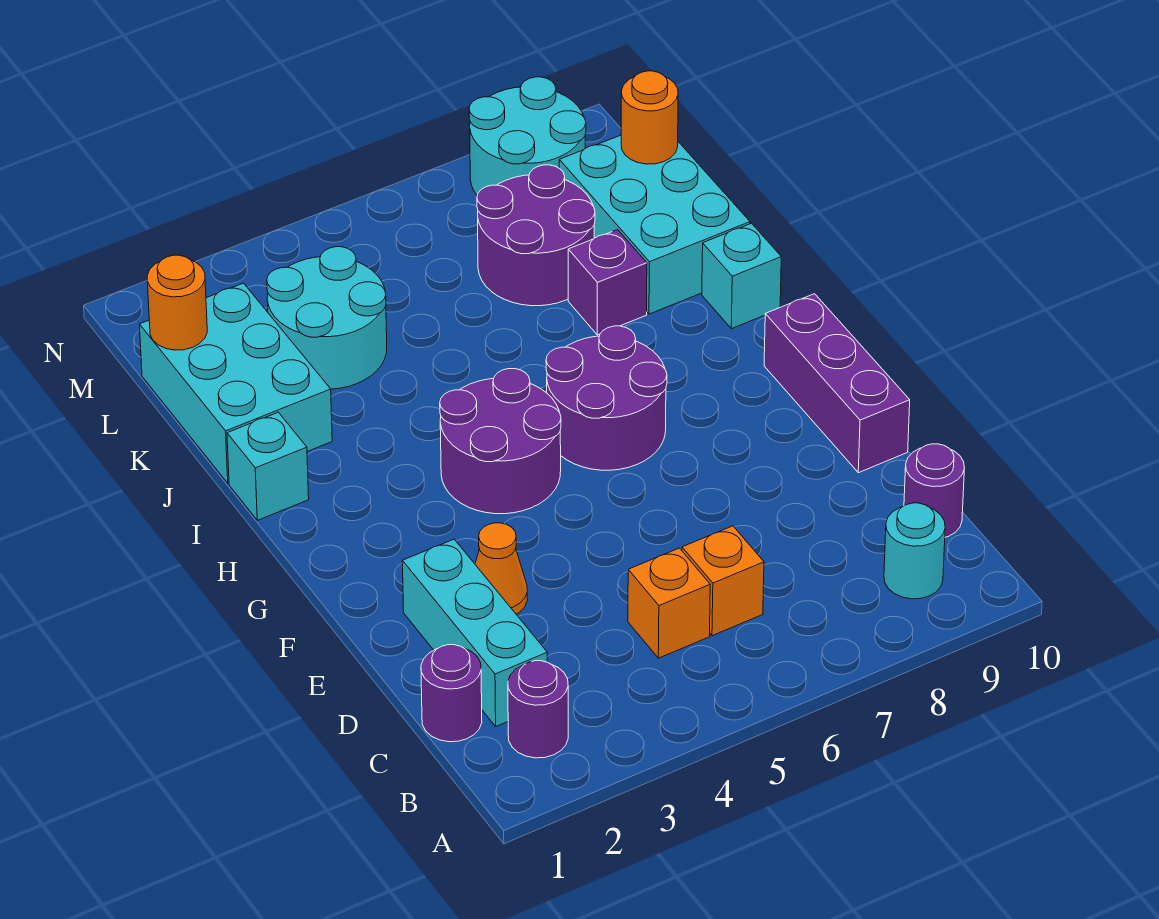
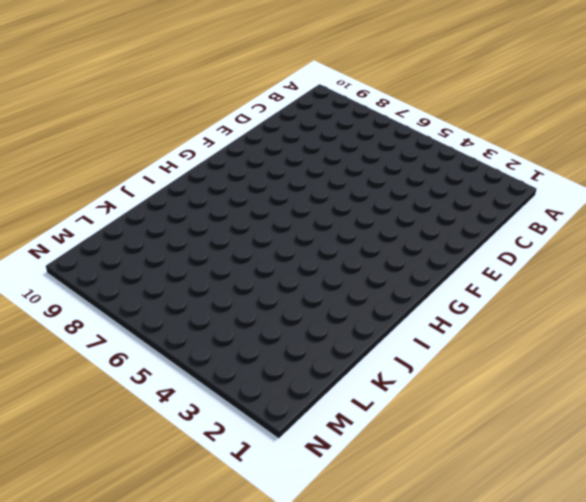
none -> purple round brick B2 level 1
none -> cyan round brick B9 level 1
none -> purple round brick C1 level 1

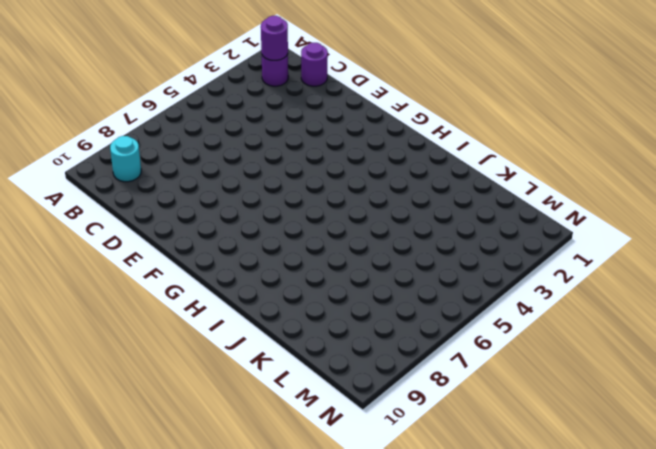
purple round brick B2 level 2 -> purple round brick C10 level 1
none -> cyan brick C2:E2 level 1
none -> orange brick C5 level 1
none -> orange brick C6 level 1

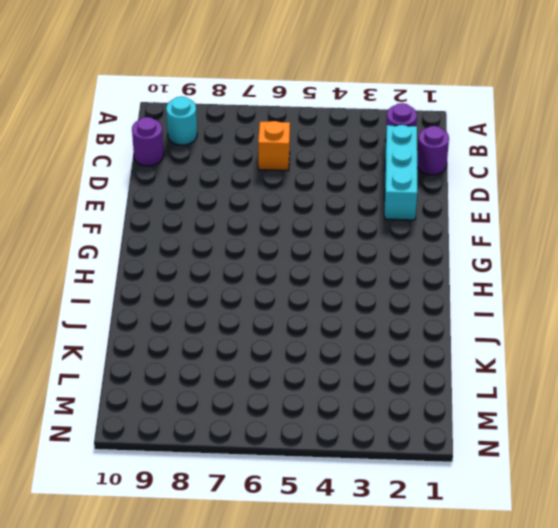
none -> orange brick C5 level 1
none -> orange cone E3 level 1
none -> purple brick E10:G10 level 1

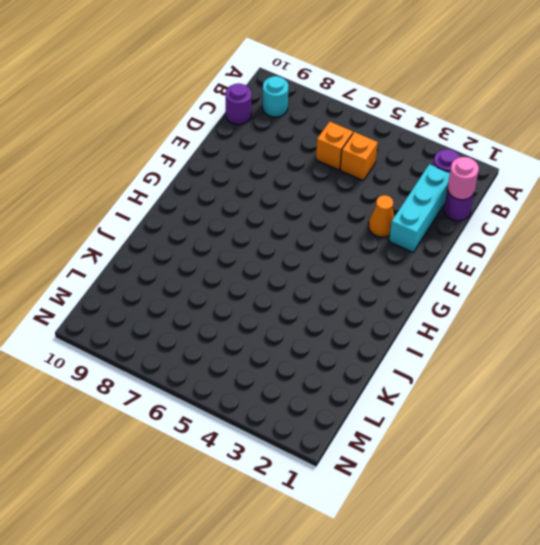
pink round brick C1 level 2 -> none
none -> purple brick E10:G10 level 1
none -> purple round brick G4:H5 level 1
none -> purple round brick G6:H7 level 1

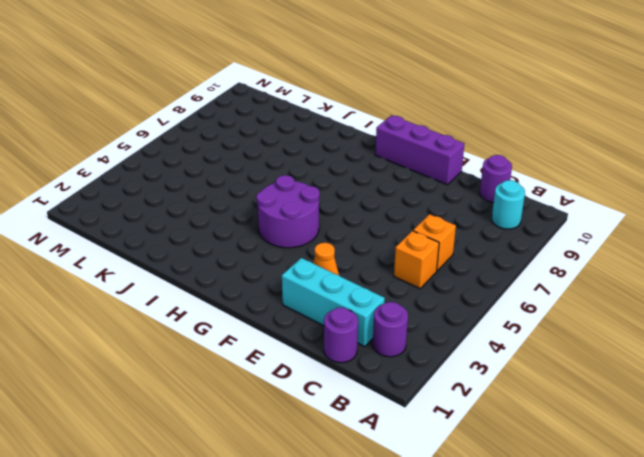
none -> purple round brick G6:H7 level 1
none -> cyan brick I1 level 1
none -> cyan brick I10 level 1

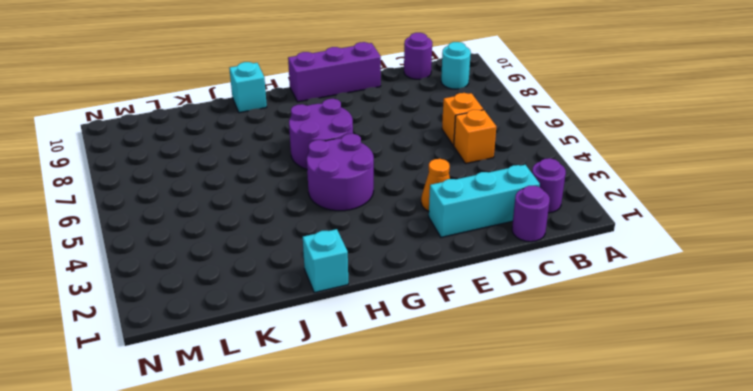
none -> cyan brick J1:L2 level 1
none -> purple brick J8 level 1
none -> cyan brick J9:L10 level 1

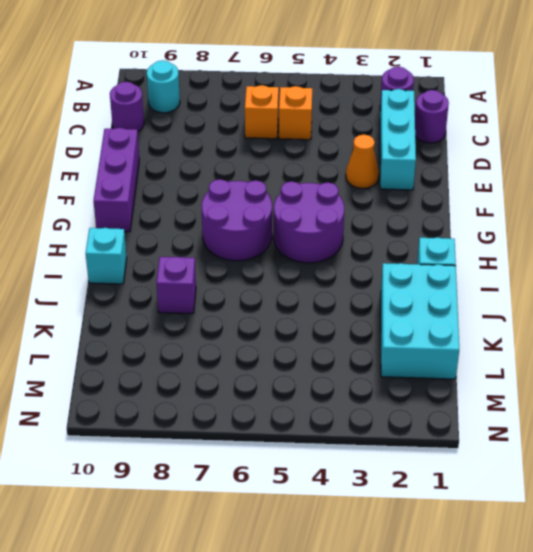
none -> cyan brick J9:L10 level 1
none -> cyan round brick K3:L4 level 1
none -> purple round brick K7:L8 level 1

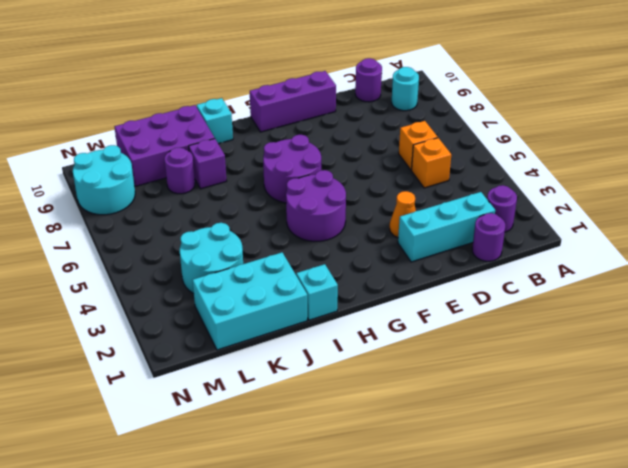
purple brick J9:L10 level 1 -> cyan brick J9:L10 level 1
purple round brick K8 level 1 -> purple round brick K7:L8 level 1
none -> orange round brick L1 level 2
none -> orange round brick L10 level 2

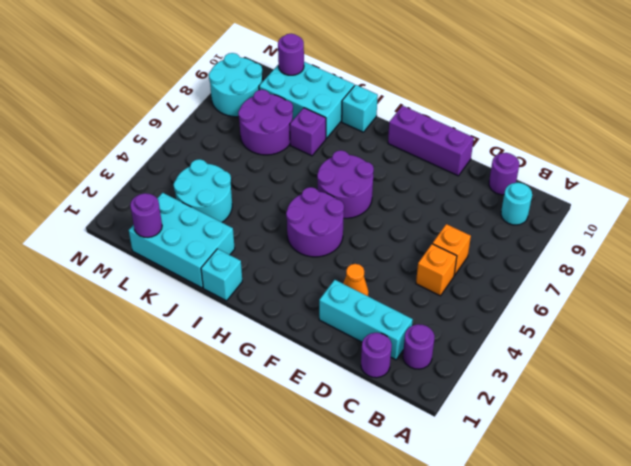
purple round brick L1 level 2 -> orange round brick L1 level 2
purple round brick L10 level 2 -> orange round brick L10 level 2

